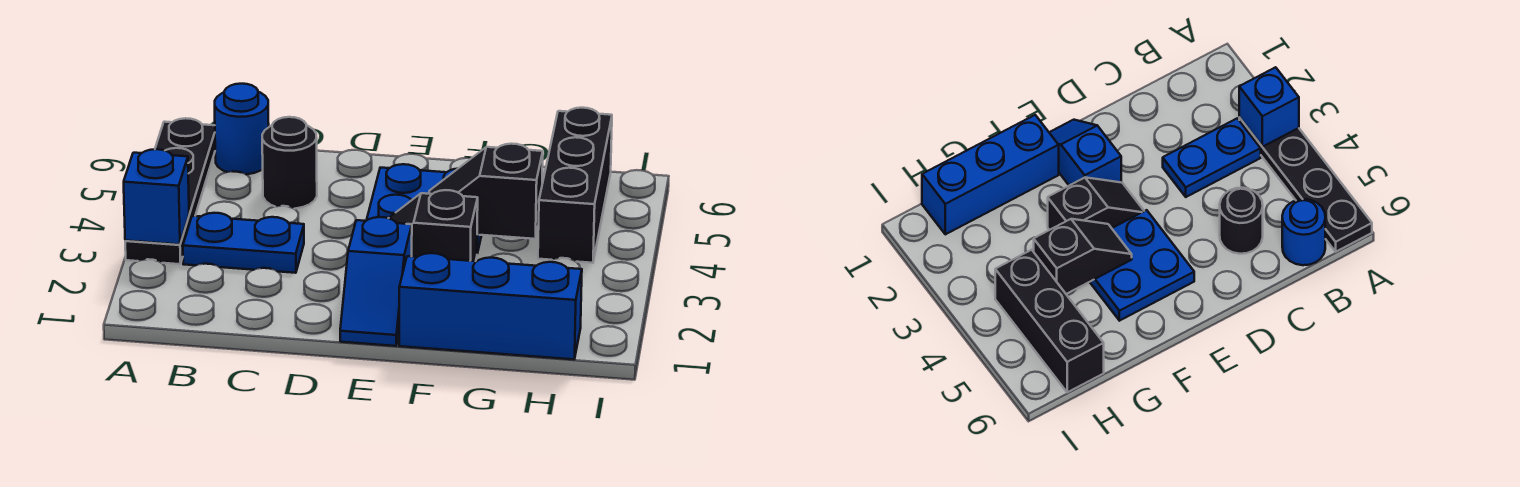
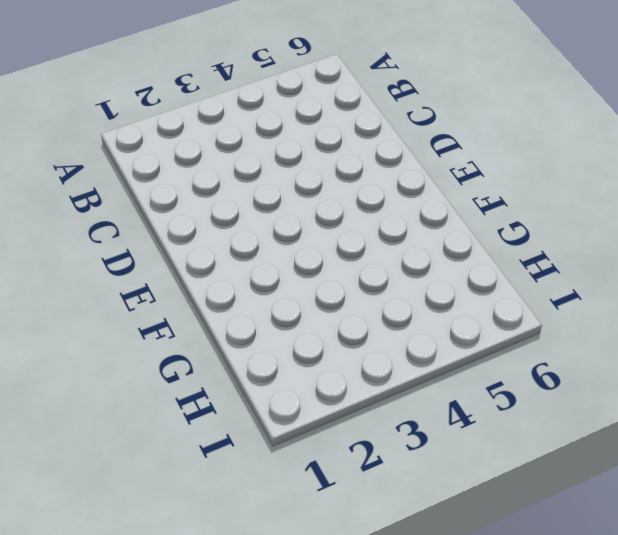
none -> black plate A3:A6 level 1
none -> blue plate B3:C3 level 1

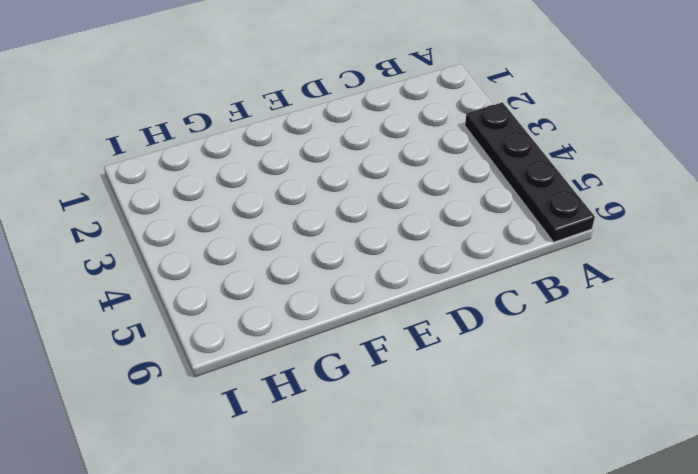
none -> blue plate B3:C3 level 1
none -> blue round brick B6 level 1

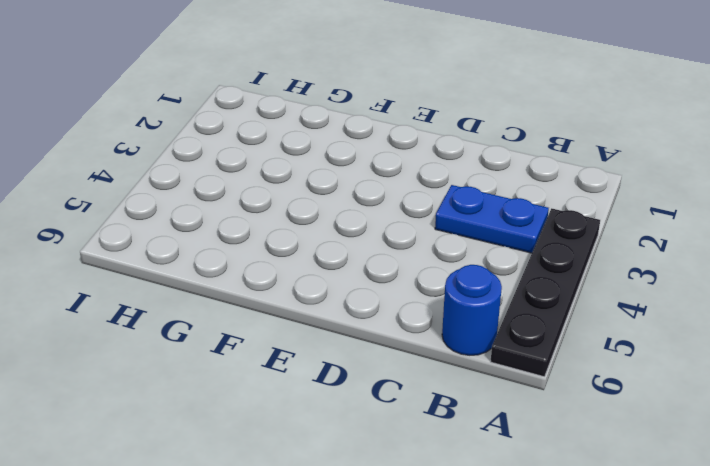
none -> black round brick C5 level 1
none -> blue slope E1:E2 level 1 top 2

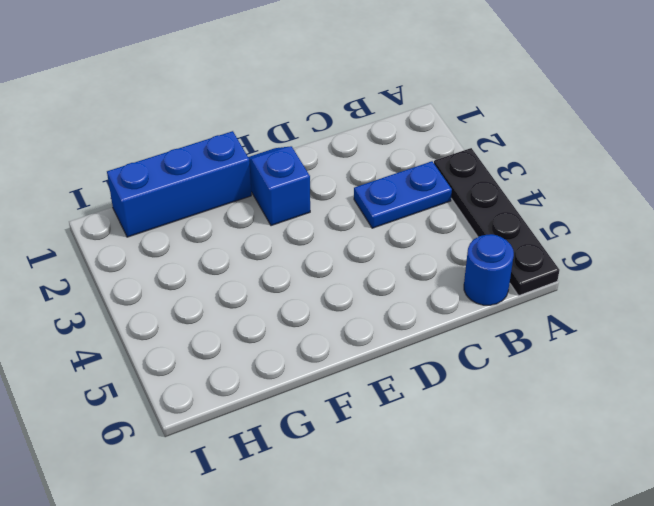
none -> black round brick C5 level 1
none -> black slope E3:F3 level 1 top F

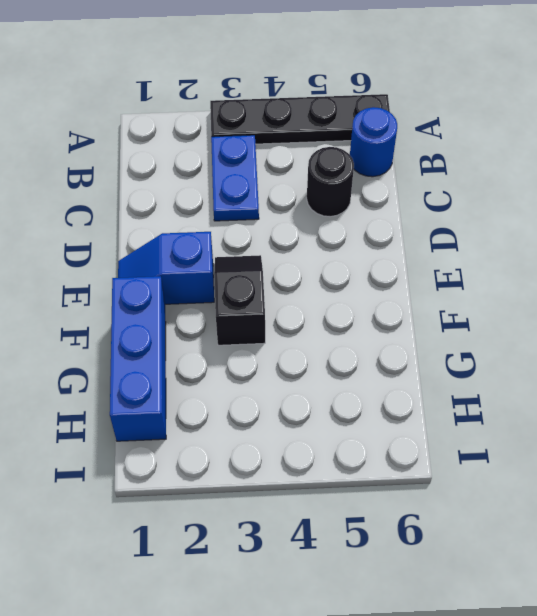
none -> blue plate E4:F5 level 1
none -> black brick H4:H6 level 1

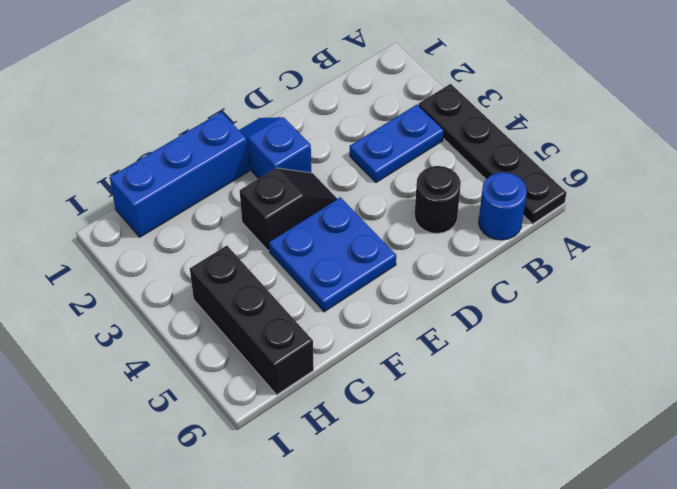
none -> blue brick A3 level 2
none -> black slope F4:G4 level 2 top G

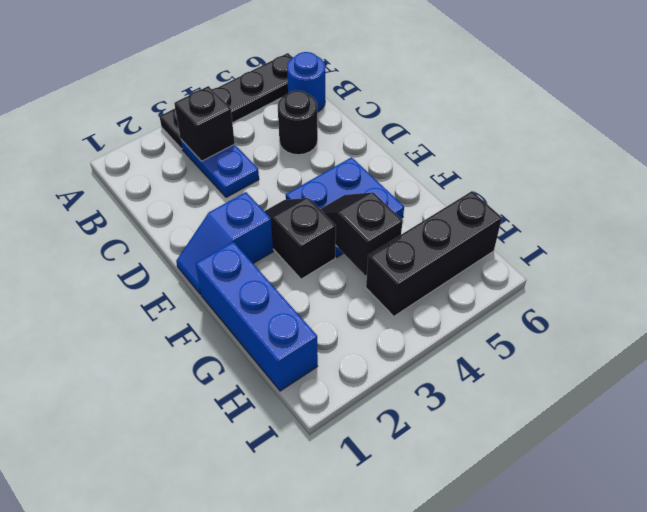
black brick B3 level 2 -> none
none -> blue brick A3 level 2

